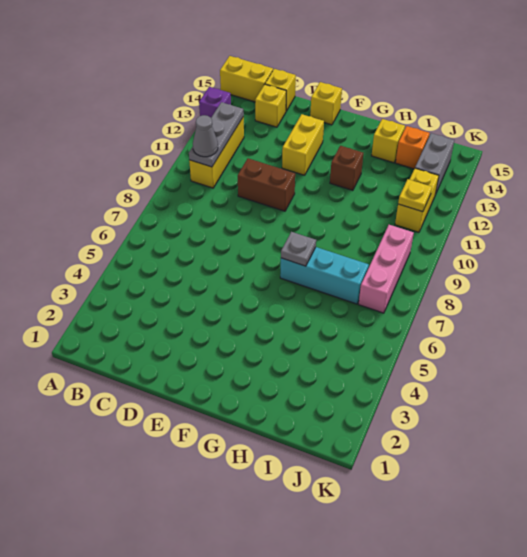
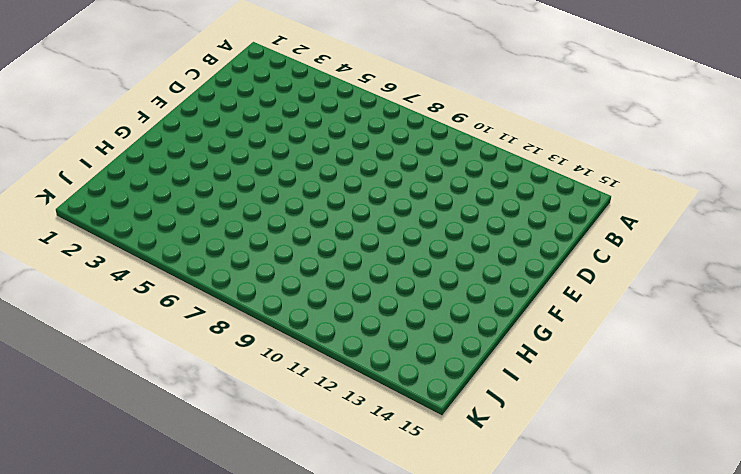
none -> purple brick A13 level 1
none -> yellow brick A15:B15 level 1
none -> yellow brick B10:B12 level 1

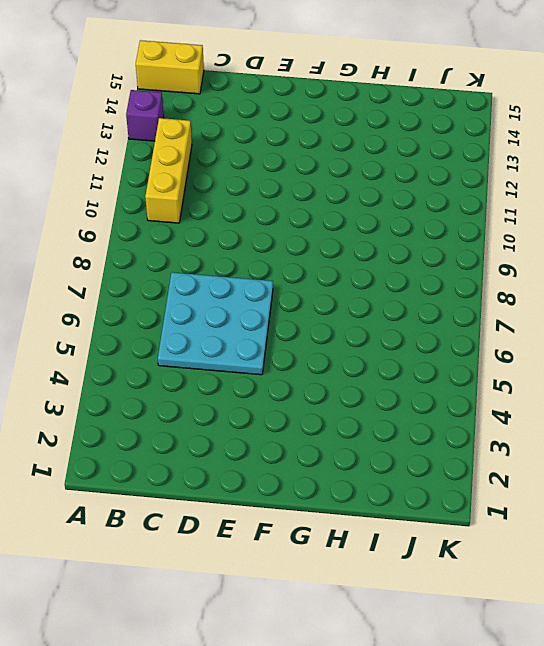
cyan plate C5:E7 level 1 -> none
none -> yellow brick C14 level 1
none -> yellow brick C15 level 1
none -> brown brick D10:E10 level 1

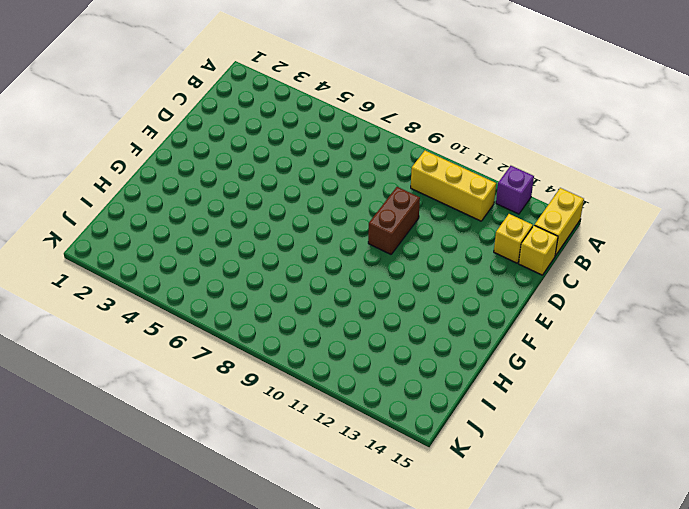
none -> yellow brick E12:E13 level 1
none -> yellow brick E15 level 1
none -> cyan brick G7:I7 level 1

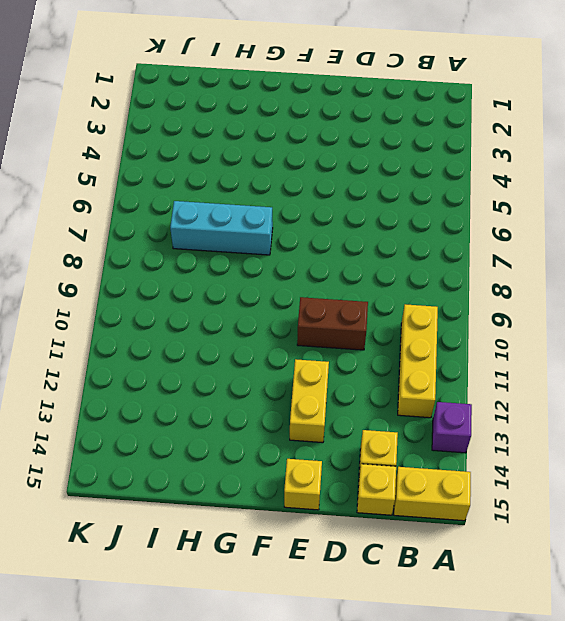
none -> brown brick G12 level 1
none -> yellow brick H14 level 1
none -> orange brick I14 level 1

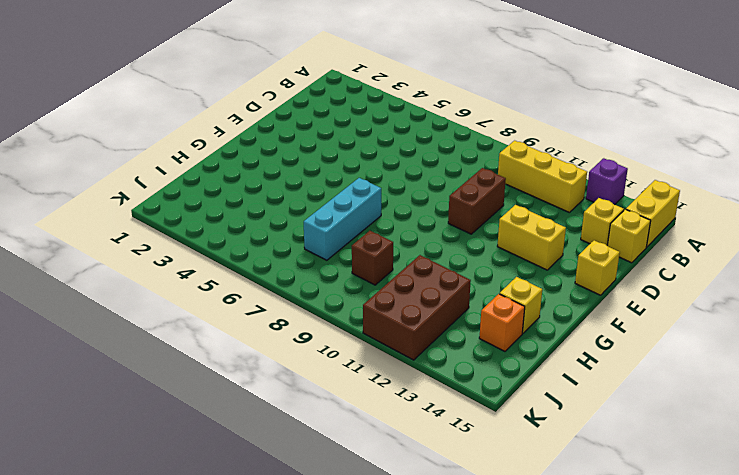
brown brick I9 level 1 -> brown brick G12 level 1
brown brick I11:K12 level 1 -> yellow brick J11:J12 level 1
none -> pink brick J7:J9 level 1
none -> grey brick J13:J14 level 1
none -> grey plate B10:B12 level 2

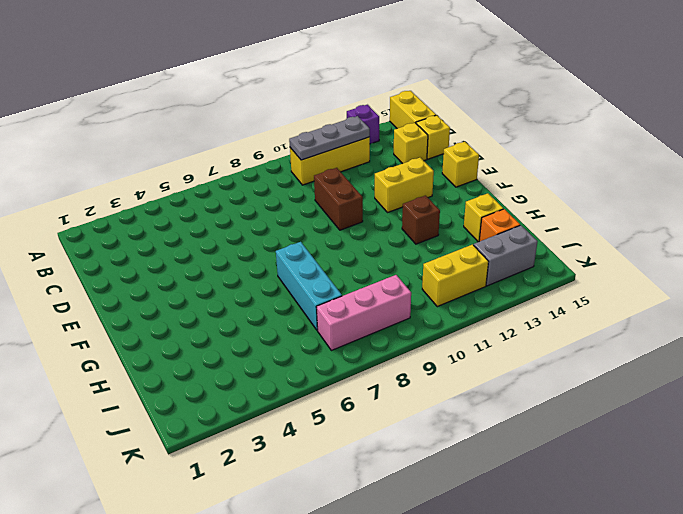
none -> grey plate G7 level 2
none -> yellow plate J11 level 2
none -> grey cone B10 level 3

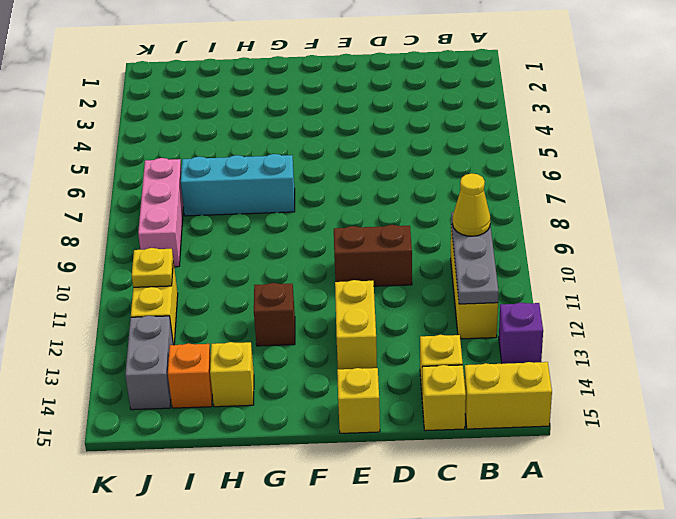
yellow cone B10 level 3 -> grey cone B10 level 3
none -> grey plate G7 level 2

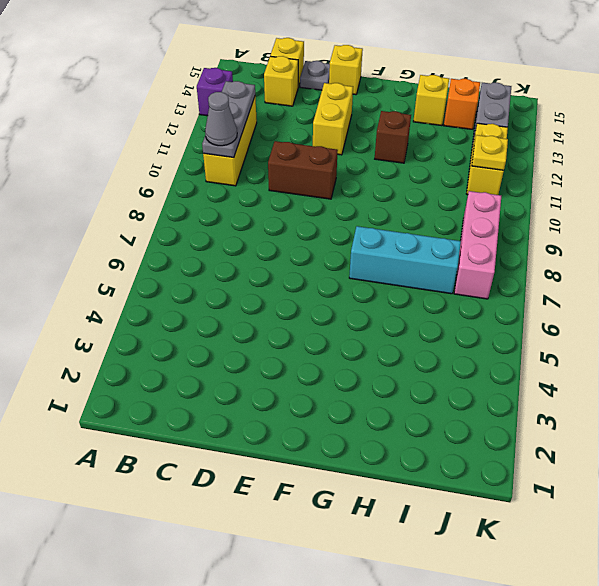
grey plate D15 level 1 -> grey plate G7 level 2
none -> yellow brick A15:B15 level 1

